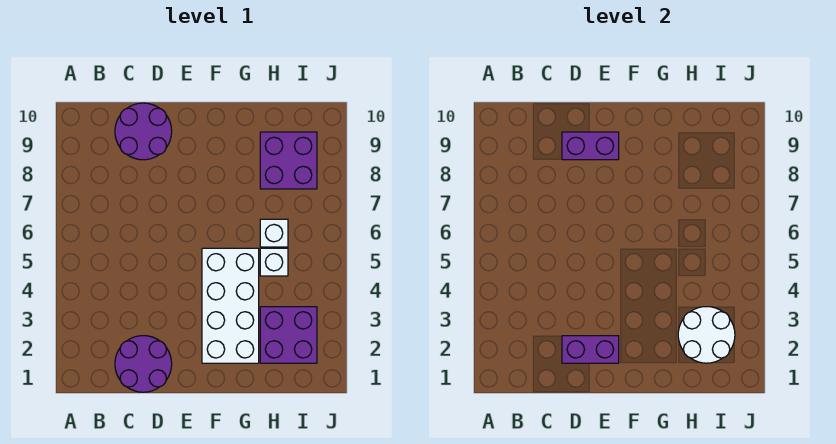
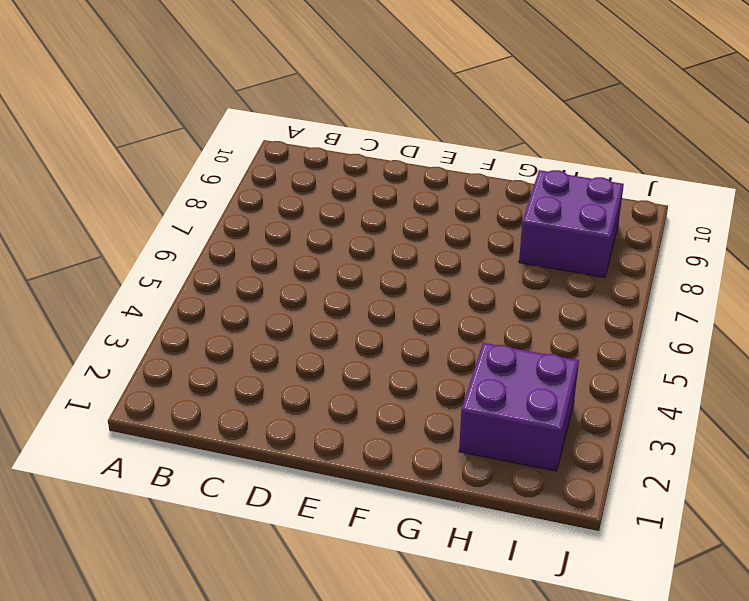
none -> purple round brick C1:D2 level 1
none -> purple round brick C9:D10 level 1

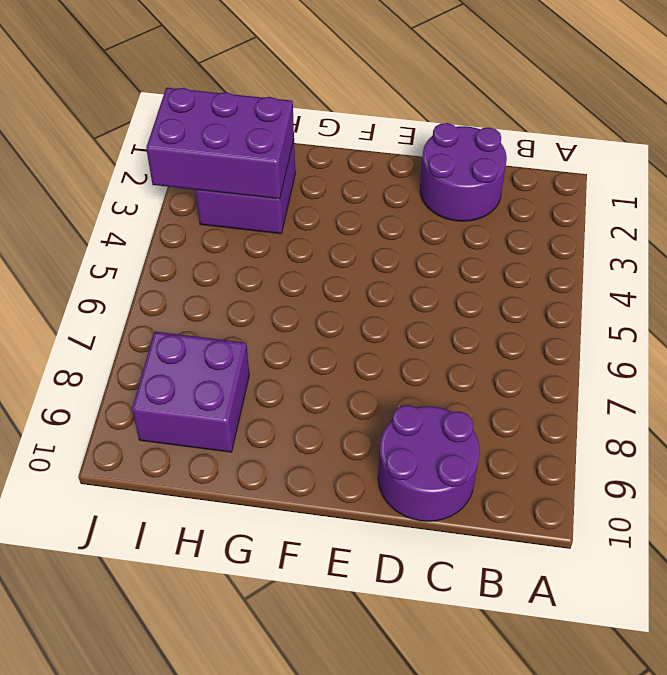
purple brick H2:J3 level 2 -> white round brick H2:I3 level 2
none -> white brick F2:G5 level 1
none -> white brick H5 level 1

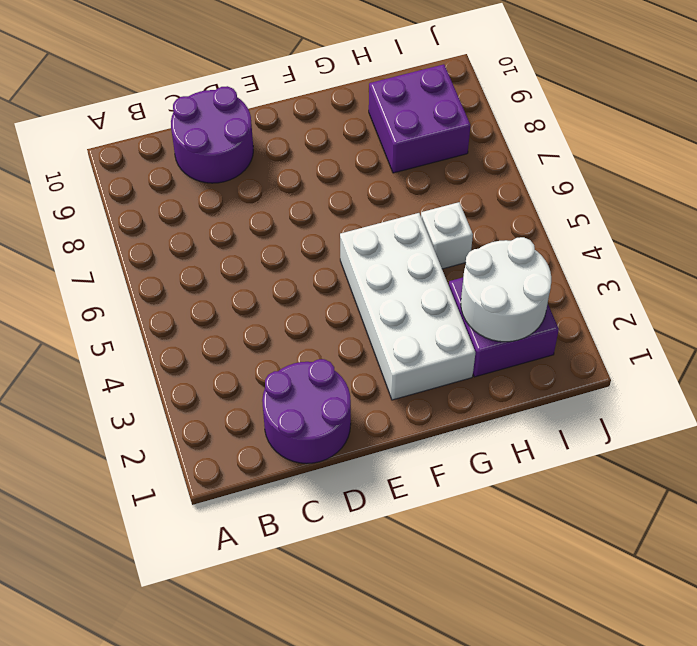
none -> white brick H6 level 1
none -> purple brick D2:E2 level 2

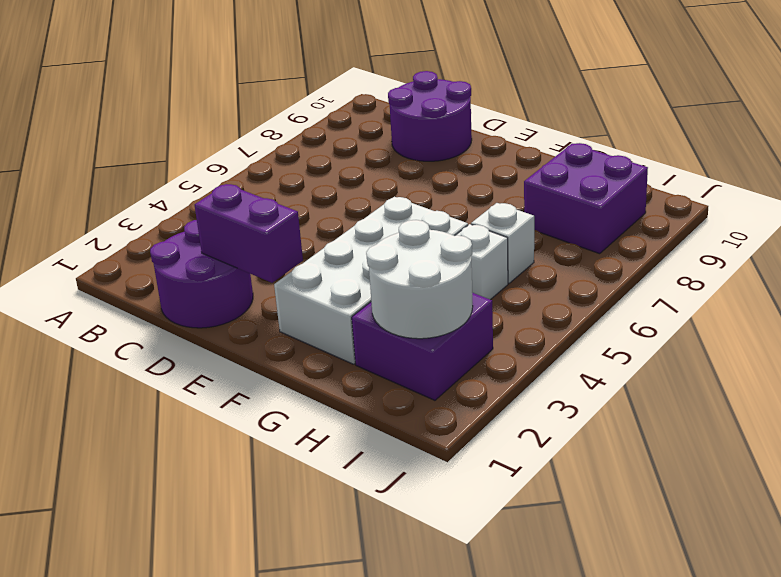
none -> purple brick D9:E9 level 2

